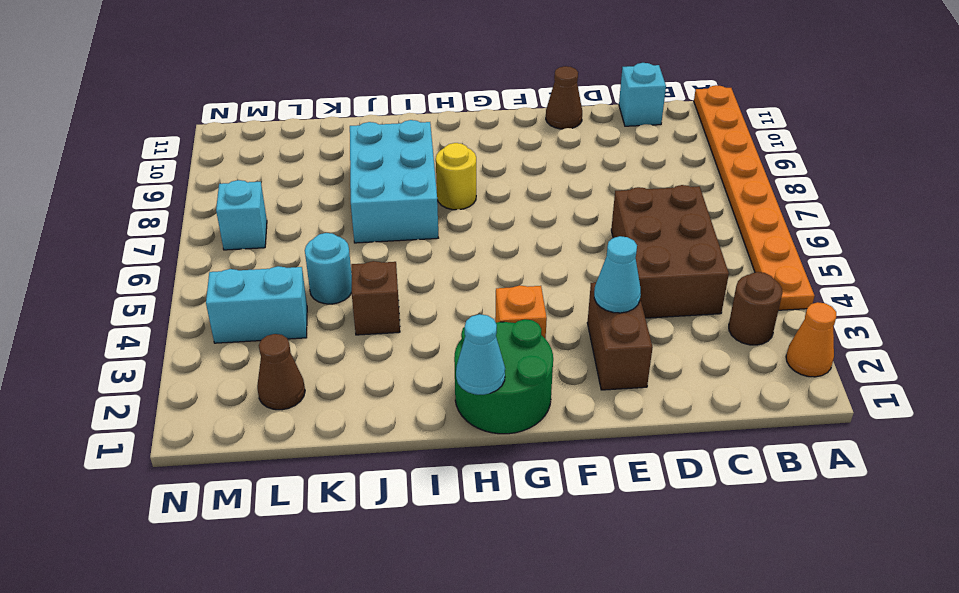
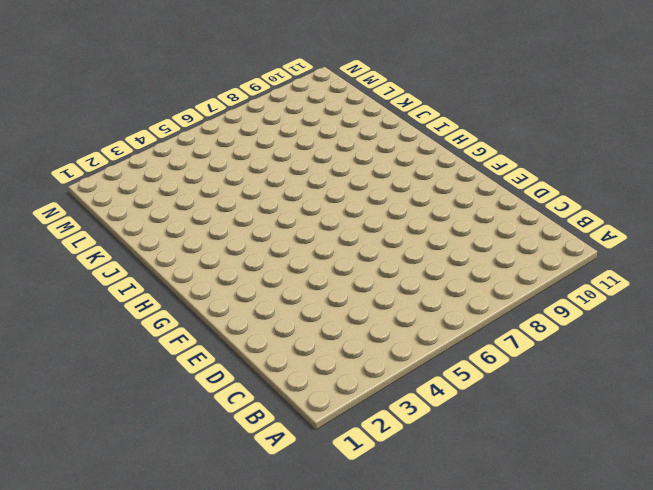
none -> orange cone A2 level 1
none -> orange plate A4:A11 level 1
none -> brown round brick B3 level 1

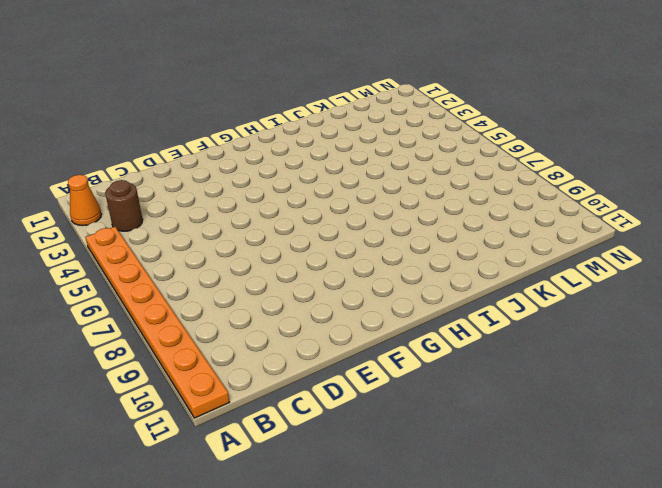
none -> brown brick C4:D6 level 1
none -> cyan brick C11 level 1
none -> brown brick E2:E3 level 1

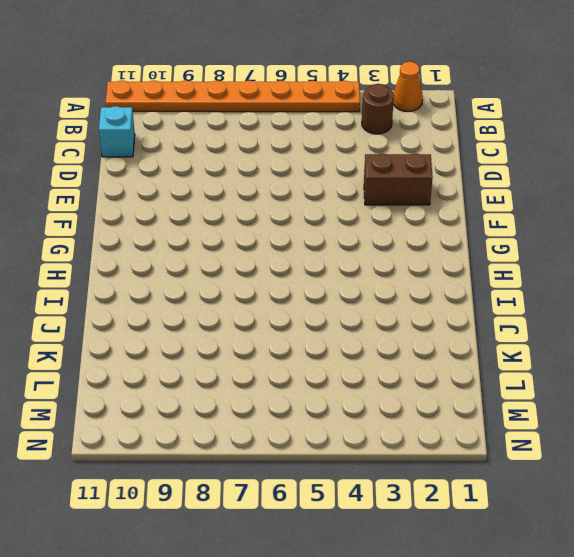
none -> brown brick C4:D6 level 1
none -> brown cone E11 level 1
none -> green round brick G1:H2 level 1

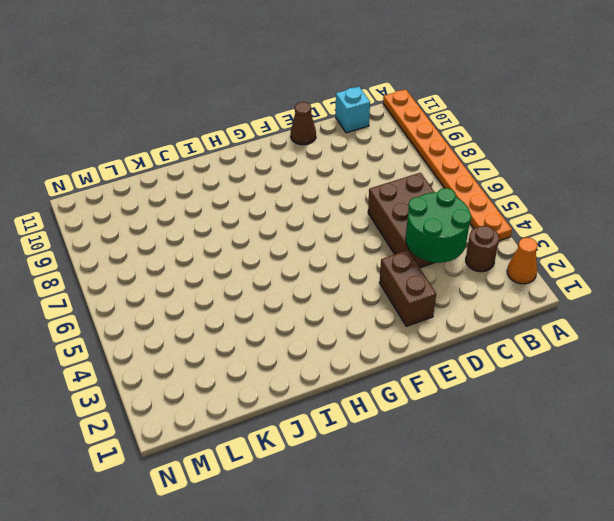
green round brick C3:D4 level 2 -> green round brick G1:H2 level 1
none -> orange brick G3 level 1
none -> yellow round brick H8 level 1
none -> cyan brick I7:J9 level 1

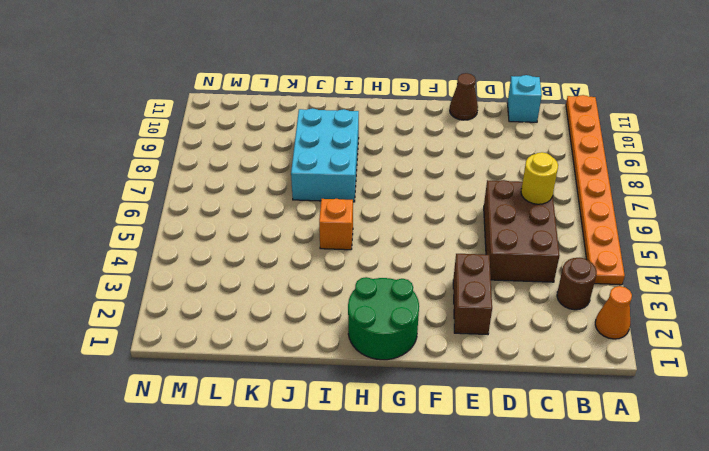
yellow round brick C6 level 2 -> yellow round brick H8 level 1
orange brick I5 level 1 -> orange brick G3 level 1
none -> brown brick J4 level 1
none -> cyan round brick K5 level 1
none -> brown cone L2 level 1

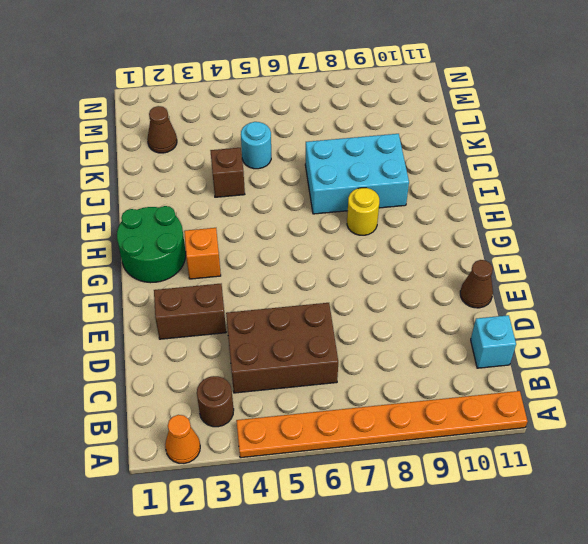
none -> cyan brick L4:M4 level 1
none -> cyan brick M7 level 1
none -> cyan cone E3 level 2

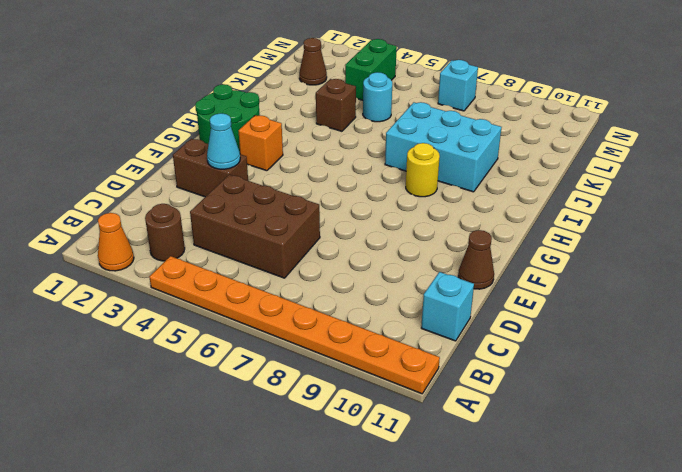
green brick L4:M4 level 1 -> cyan brick L4:M4 level 1
none -> cyan cone H1 level 2

